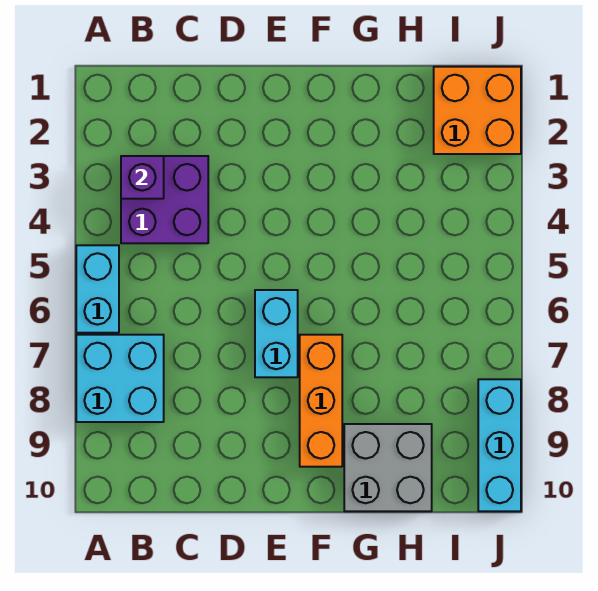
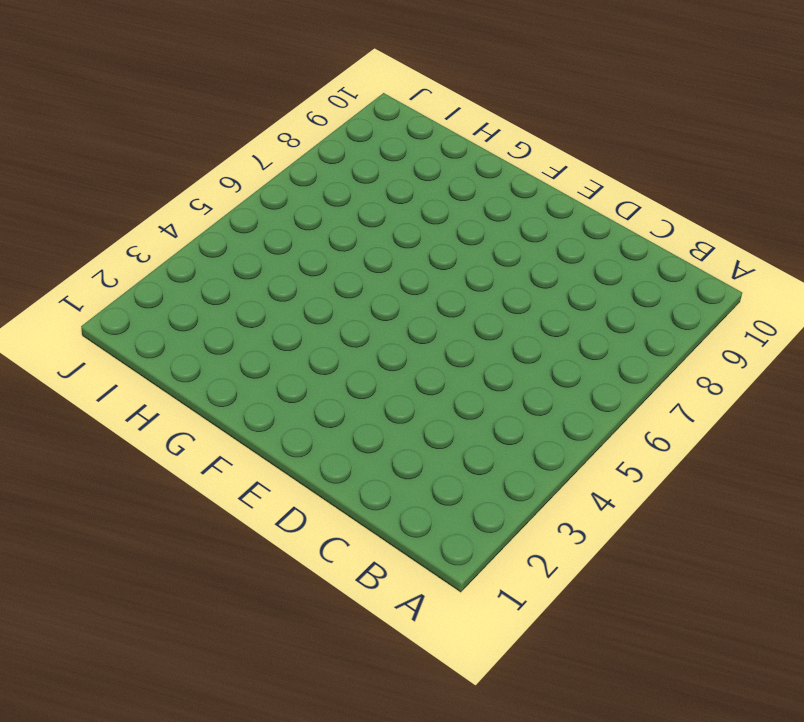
none -> cyan brick A5:A6 level 1
none -> cyan brick A7:B8 level 1

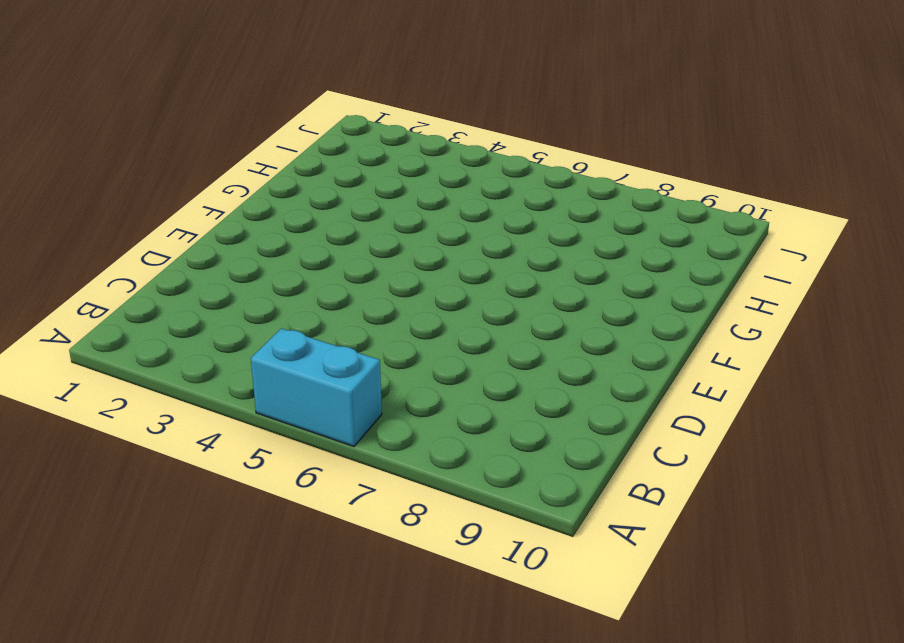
none -> cyan brick A7:B8 level 1
none -> purple brick B3:C4 level 1

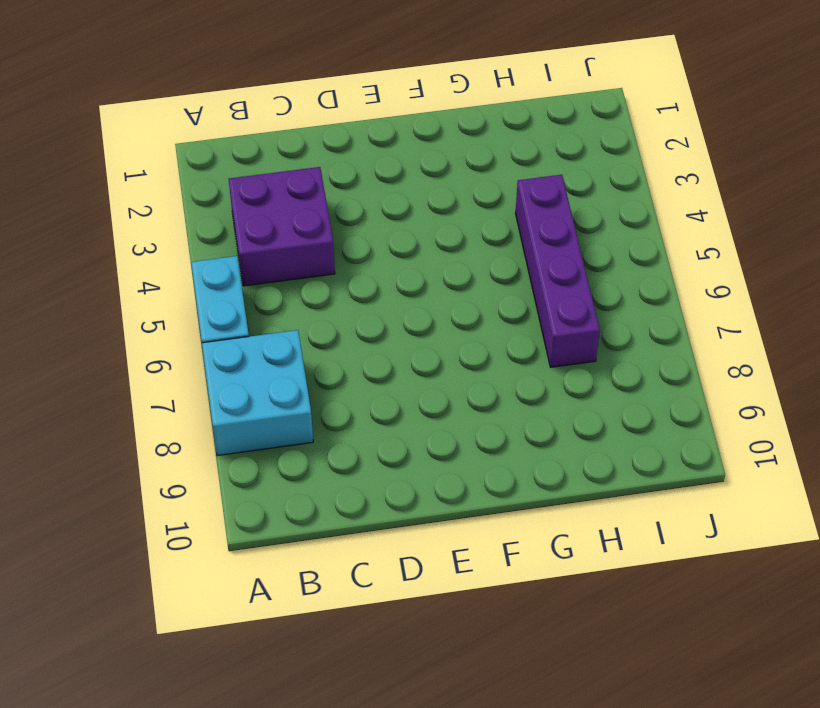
purple brick H4:H7 level 1 -> none
none -> cyan brick E6:E7 level 1
none -> orange brick F7:F9 level 1

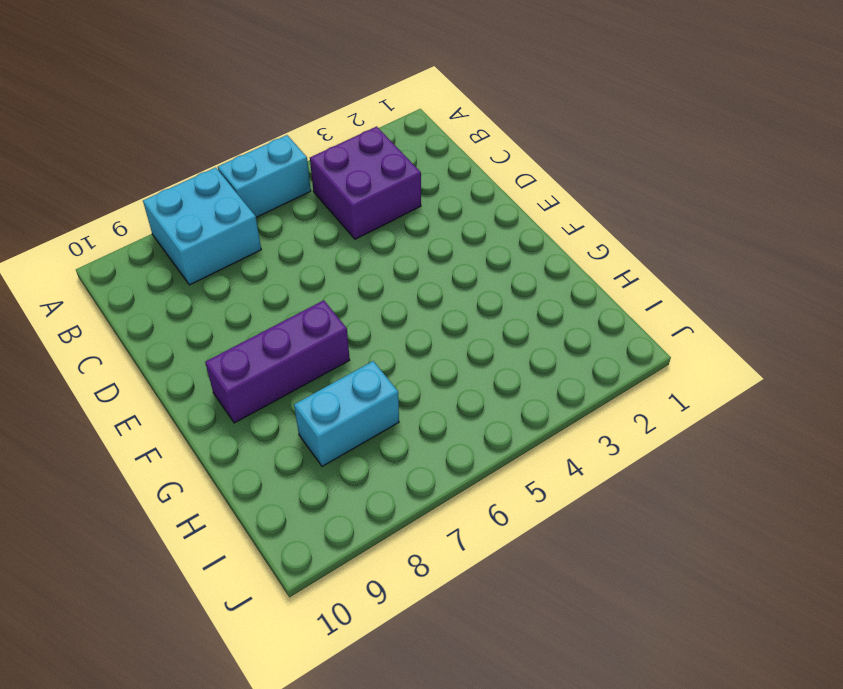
purple brick F7:F9 level 1 -> orange brick F7:F9 level 1
cyan brick H7:H8 level 1 -> cyan brick E6:E7 level 1
none -> grey brick G9:H10 level 1
none -> orange brick I1:J2 level 1

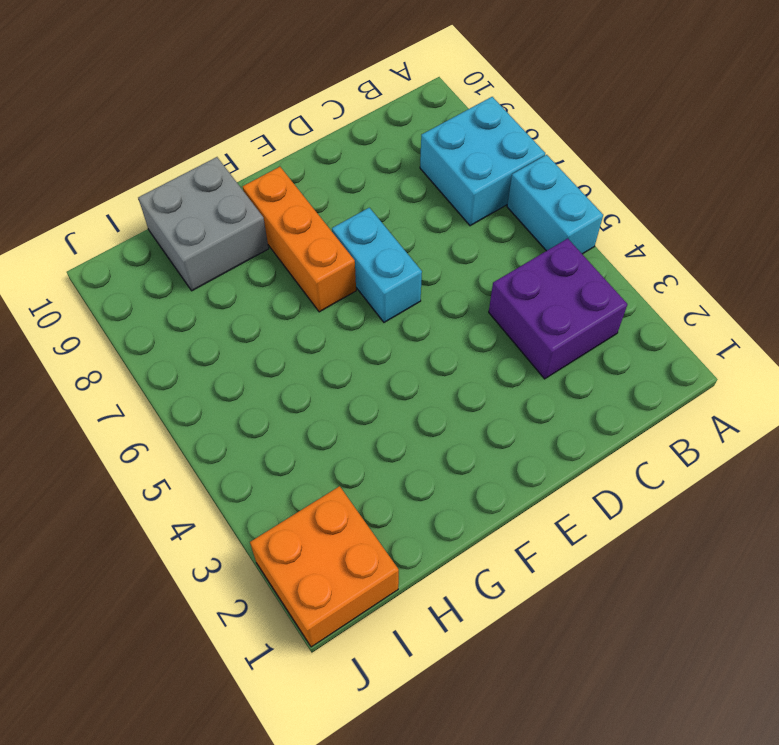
none -> cyan brick J8:J10 level 1
none -> purple brick B3 level 2

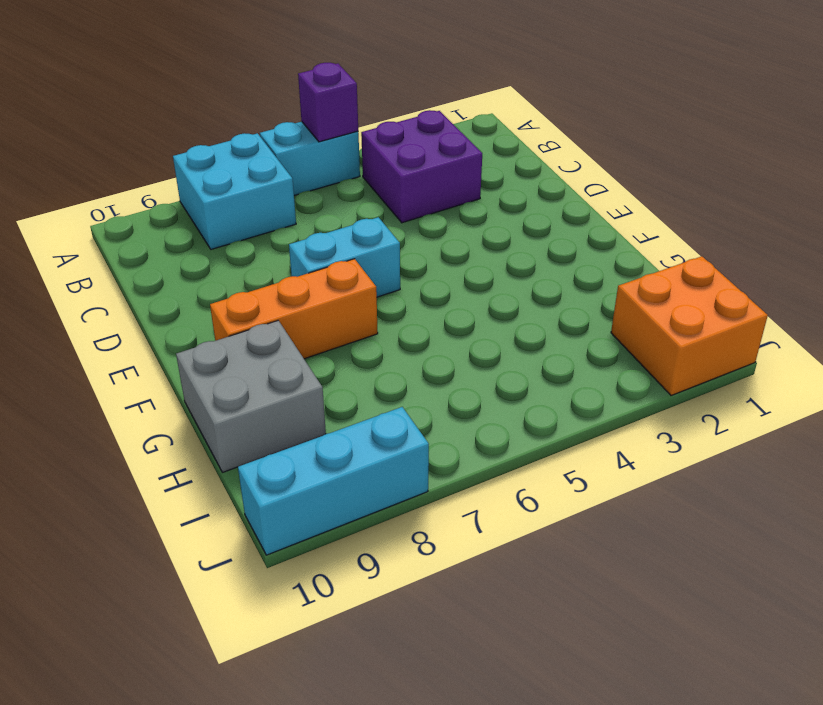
purple brick A5 level 2 -> purple brick B3 level 2

